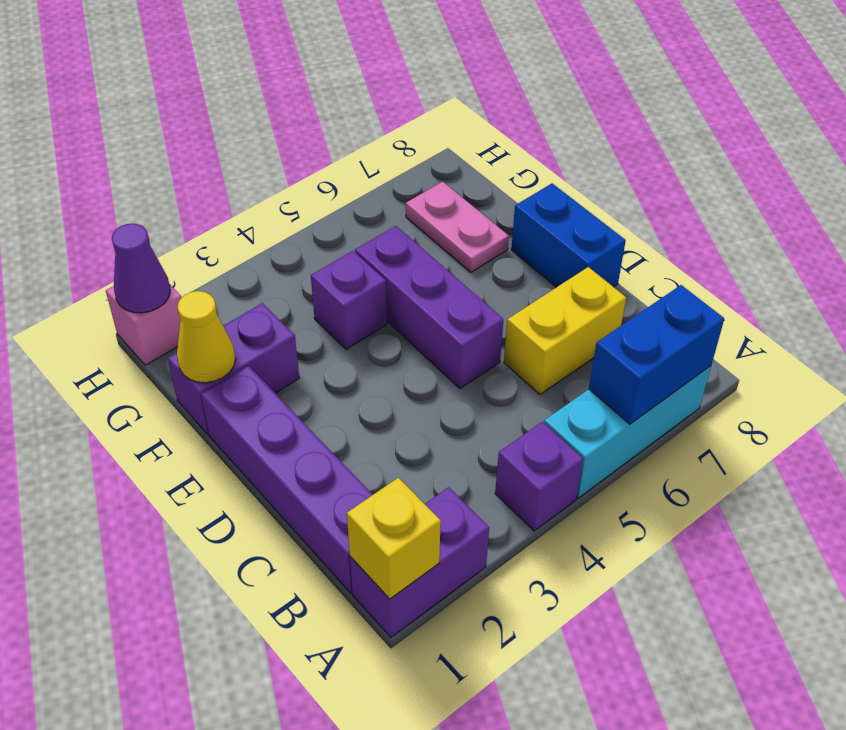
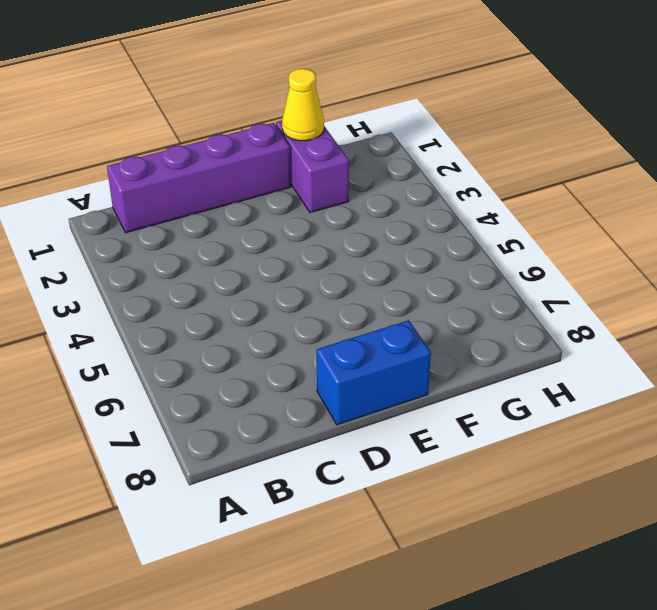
none -> purple brick A1:A2 level 1
none -> purple brick A4 level 1
none -> cyan brick A5:A7 level 1

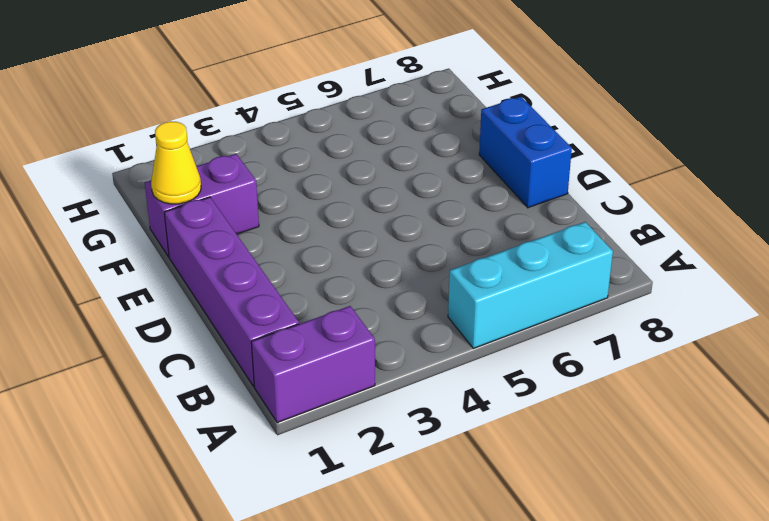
none -> purple brick A4 level 1
none -> yellow brick C6:C7 level 1
none -> purple brick D5:F5 level 1

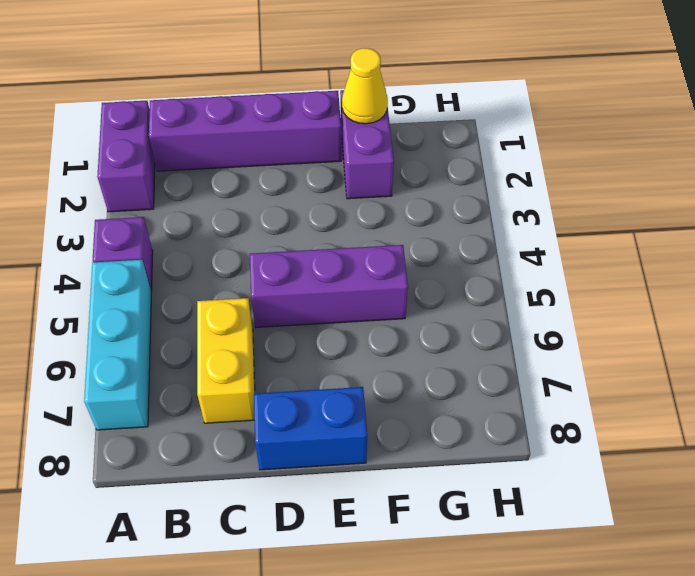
none -> purple brick F4 level 1
none -> pink plate F7:G7 level 1
none -> pink brick H1 level 1

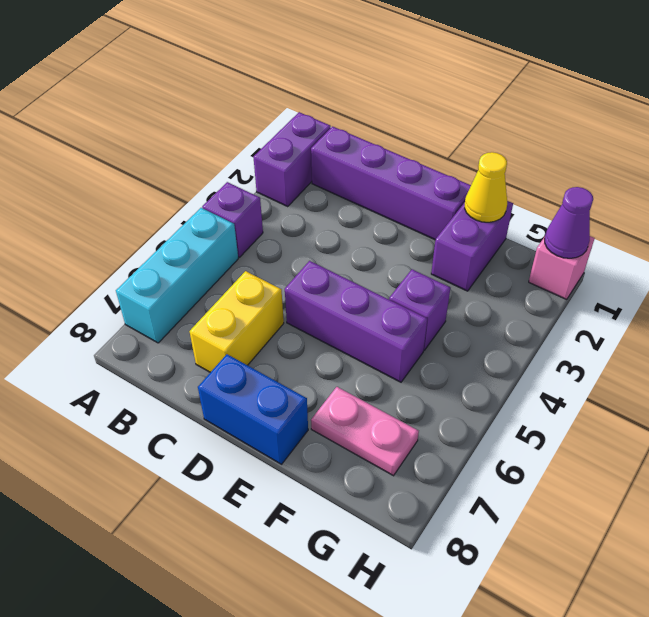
none -> yellow brick A1 level 2
none -> blue brick A6:A7 level 2

